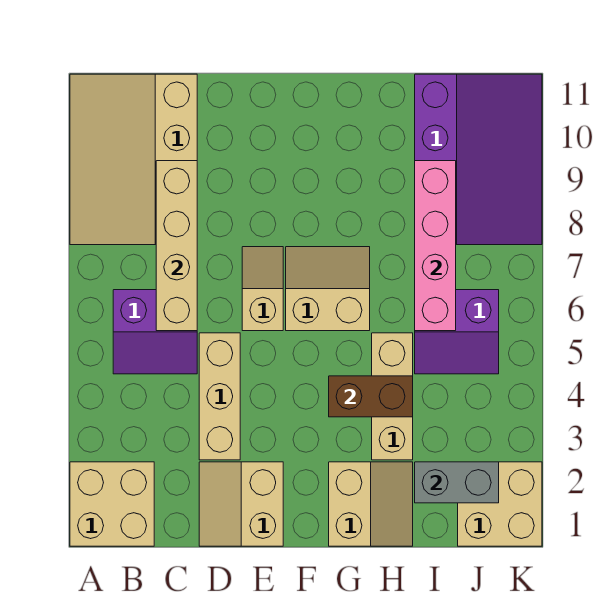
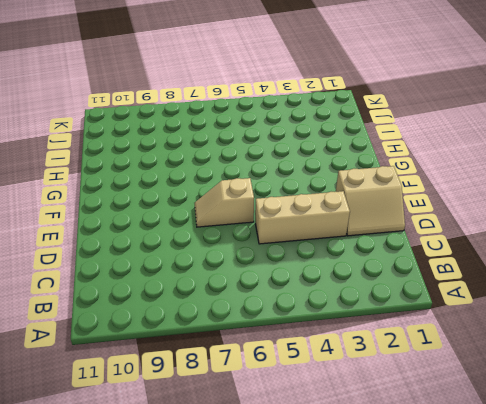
none -> tan brick A1:B2 level 1
none -> tan slope A8:C11 level 1 top C
none -> purple slope B5:C6 level 1 top 6

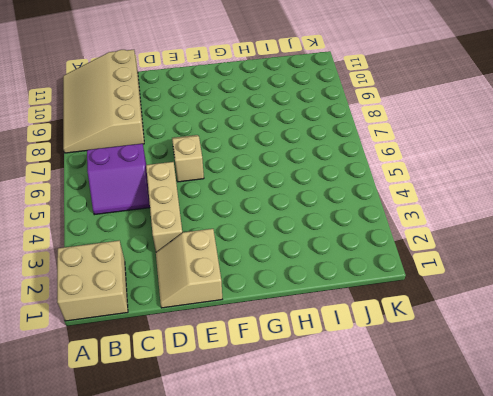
none -> tan slope F6:G7 level 1 top 6
none -> tan slope G1:H2 level 1 top G
none -> tan brick H3:H5 level 1

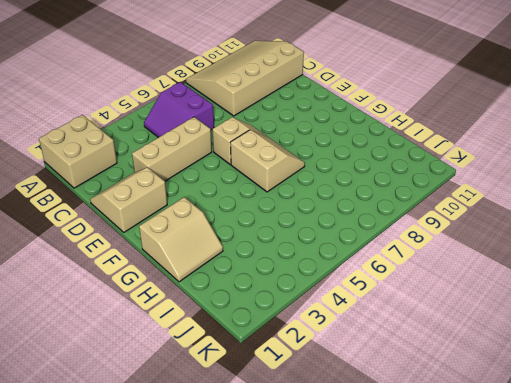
none -> tan brick H3:H5 level 1
none -> purple slope I5:J6 level 1 top 6
none -> purple slope I8:K11 level 1 top I

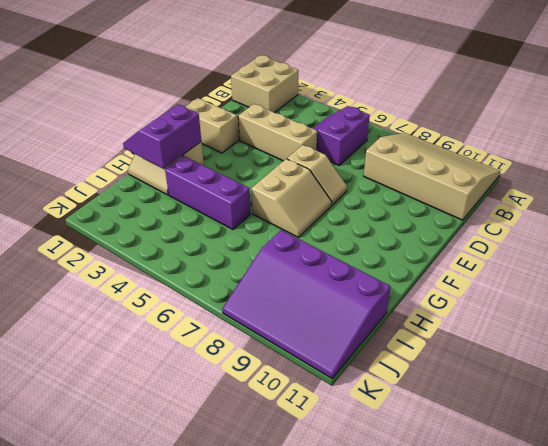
purple slope G1:H2 level 2 top 2 -> purple slope I5:J6 level 1 top 6
purple brick H3:H5 level 1 -> tan brick H3:H5 level 1
none -> tan brick J1:K2 level 1
none -> tan brick C6:C9 level 2
none -> brown brick G4:H4 level 2

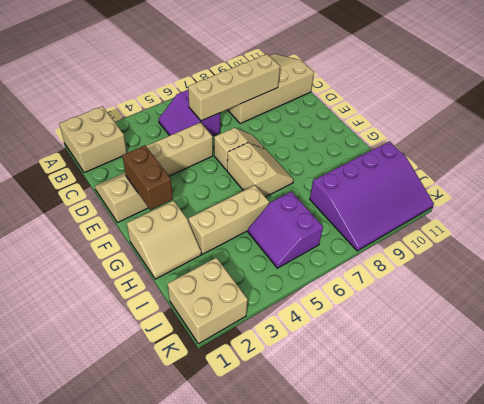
brown brick E2:F2 level 2 -> brown brick G4:H4 level 2
none -> grey brick I2:J2 level 2
none -> pink brick I6:I9 level 2

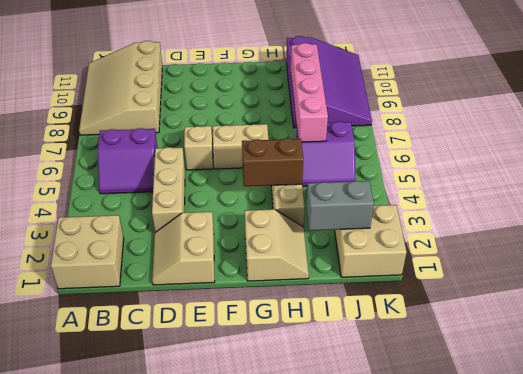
none -> tan brick C6:C9 level 2

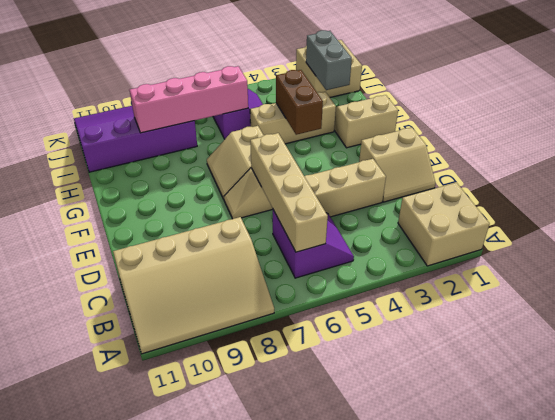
tan brick B6:E6 level 2 -> tan brick C6:C9 level 2

